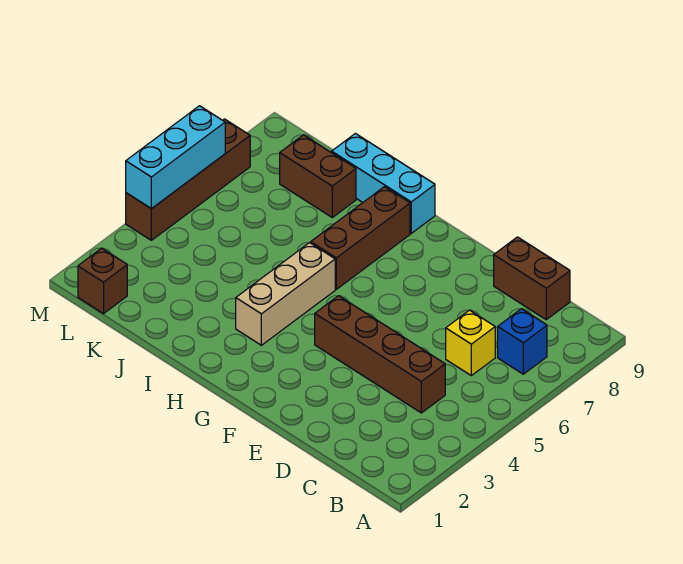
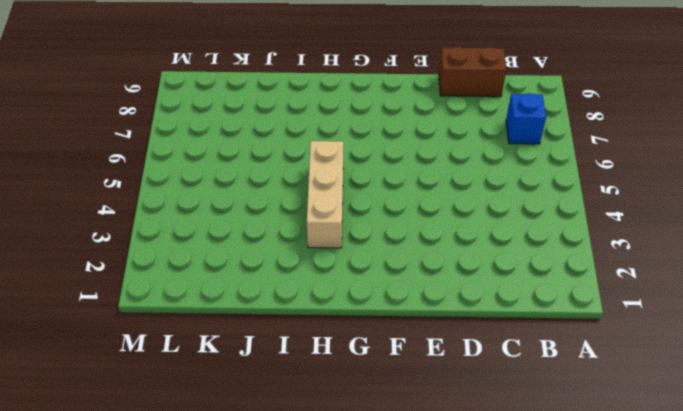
none -> brown brick C4:F4 level 1
none -> yellow brick C6 level 1

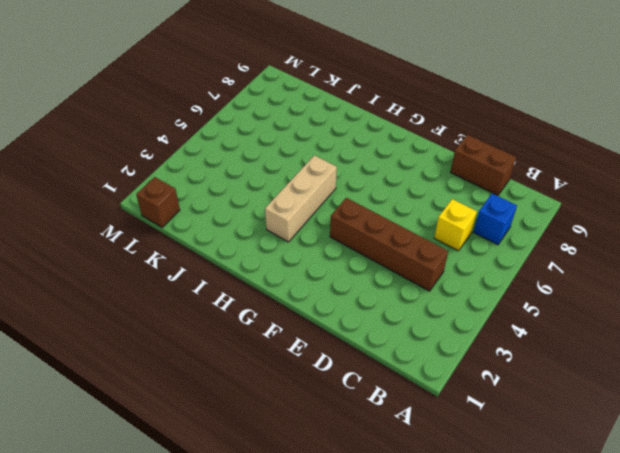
none -> brown brick H6:H8 level 1
none -> cyan brick H9:J9 level 1

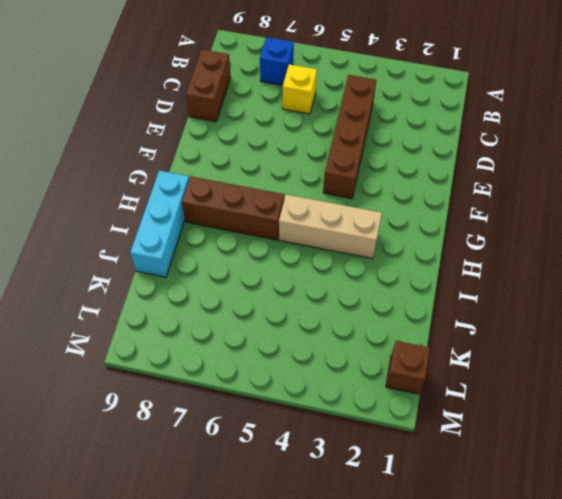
none -> brown brick J8:K8 level 1
none -> brown brick M4:M7 level 1

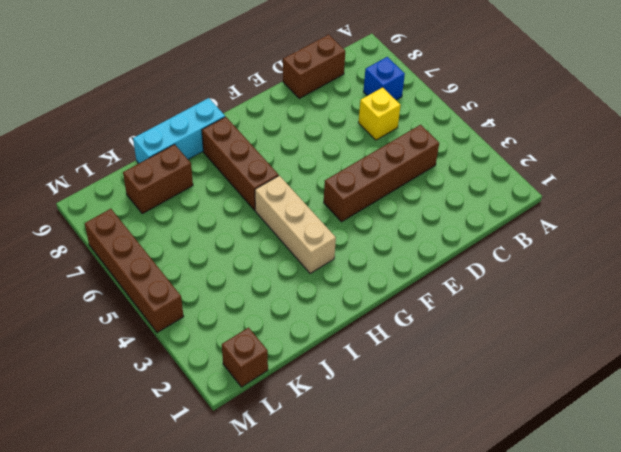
none -> cyan brick M4:M6 level 2

